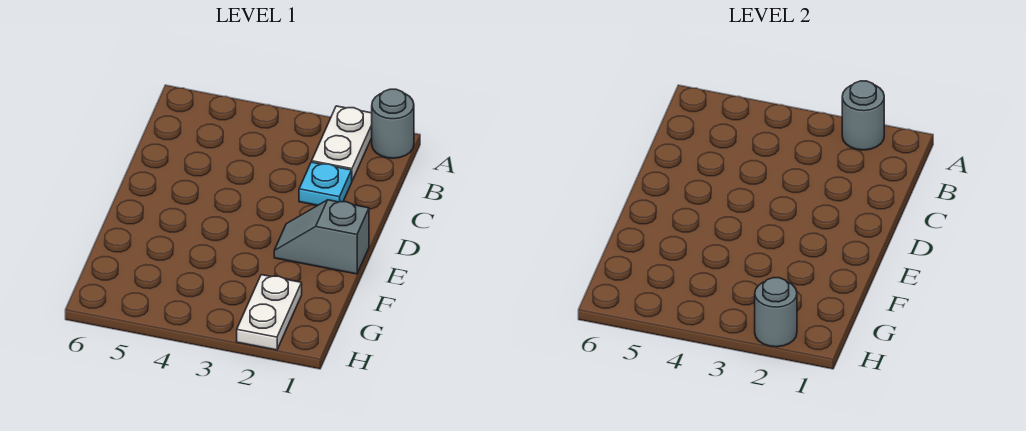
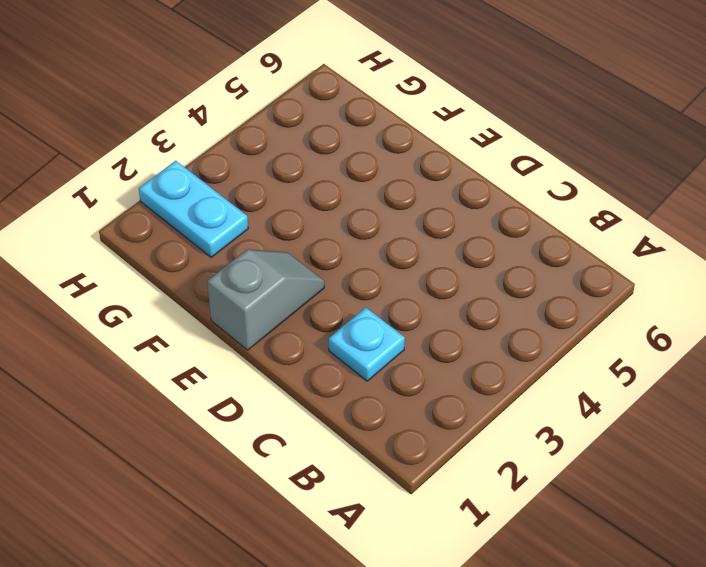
cyan plate G2:H2 level 1 -> white plate G2:H2 level 1
none -> grey round brick A1 level 1
none -> white plate A2:B2 level 1

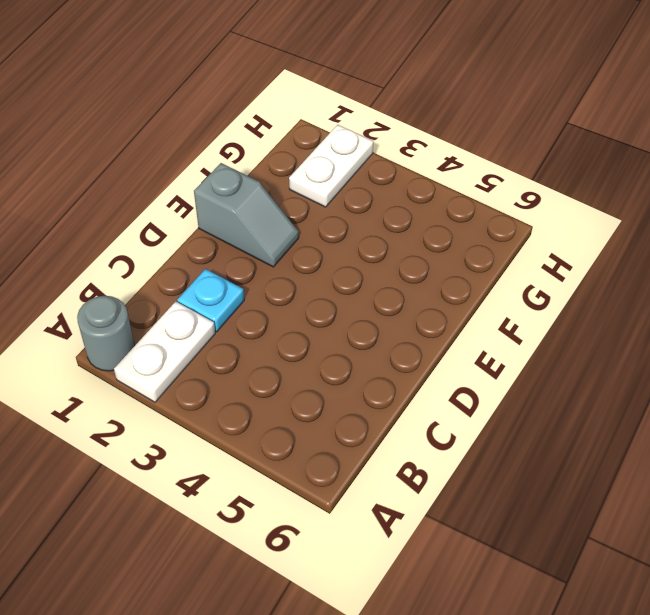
none -> grey round brick A2 level 2
none -> grey round brick H2 level 2

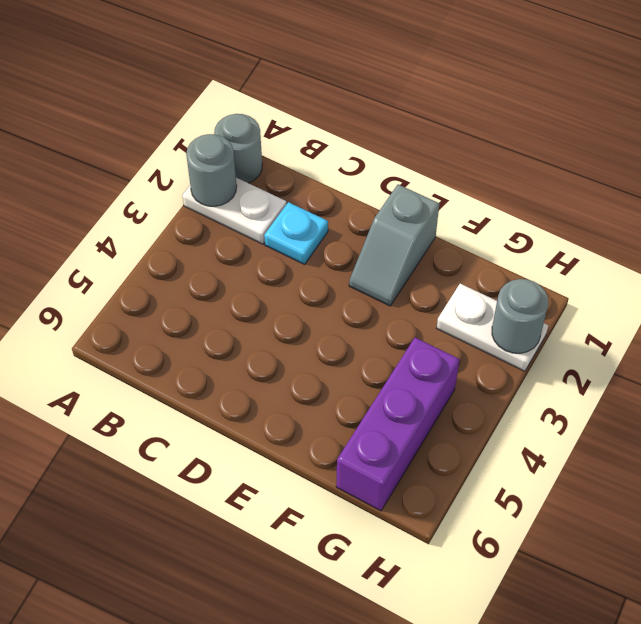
purple brick G4:G6 level 1 -> none

